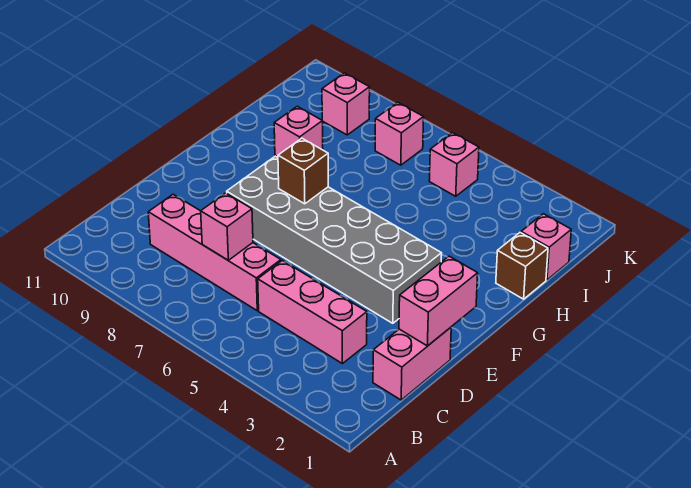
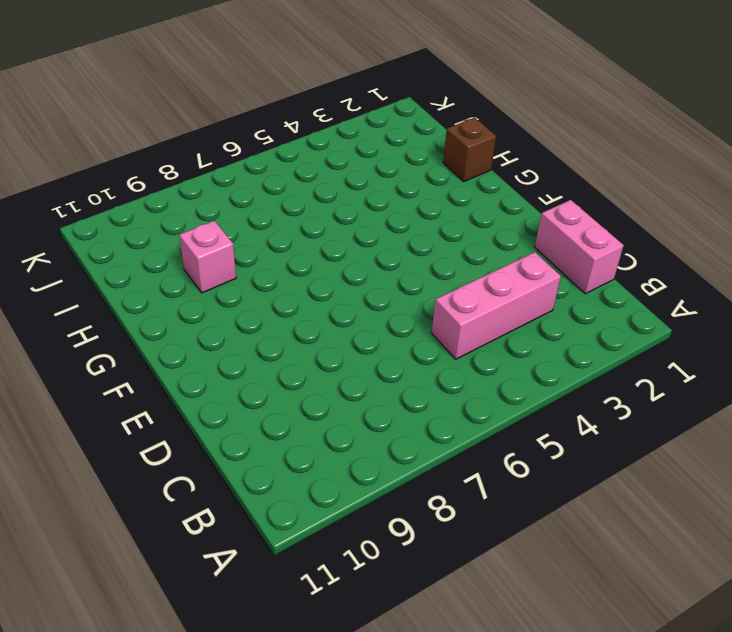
none -> pink brick C6:C9 level 1
none -> grey brick E3:F8 level 1
none -> pink brick I1 level 1

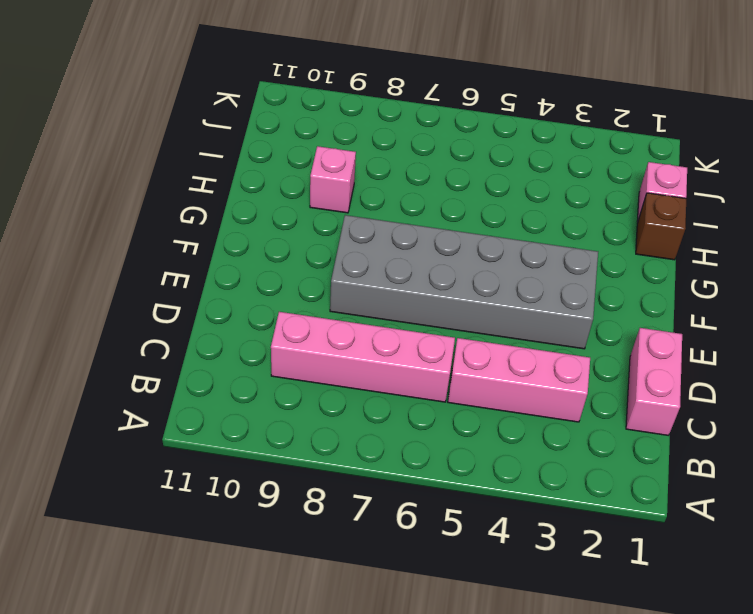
none -> pink brick J5 level 1
none -> pink brick J7 level 1
none -> pink brick J9 level 1

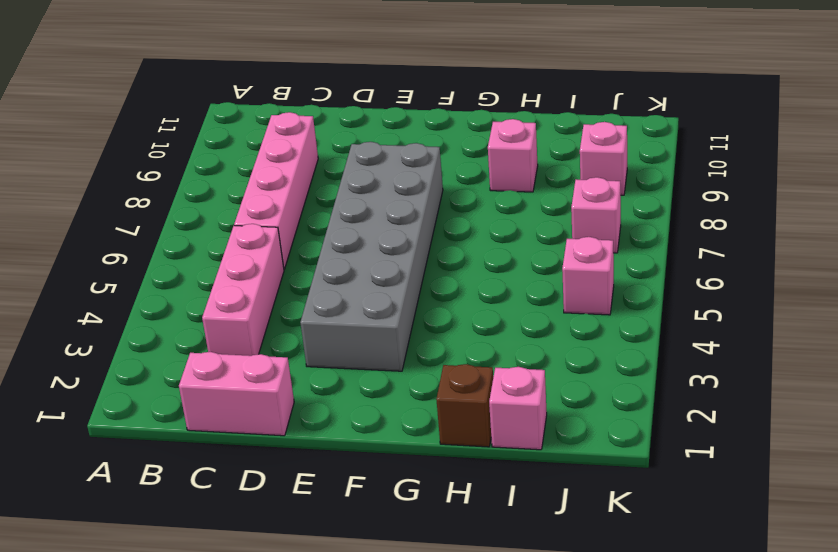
none -> pink brick C7 level 2
none -> pink brick D1:E1 level 2
none -> brown brick F7 level 2

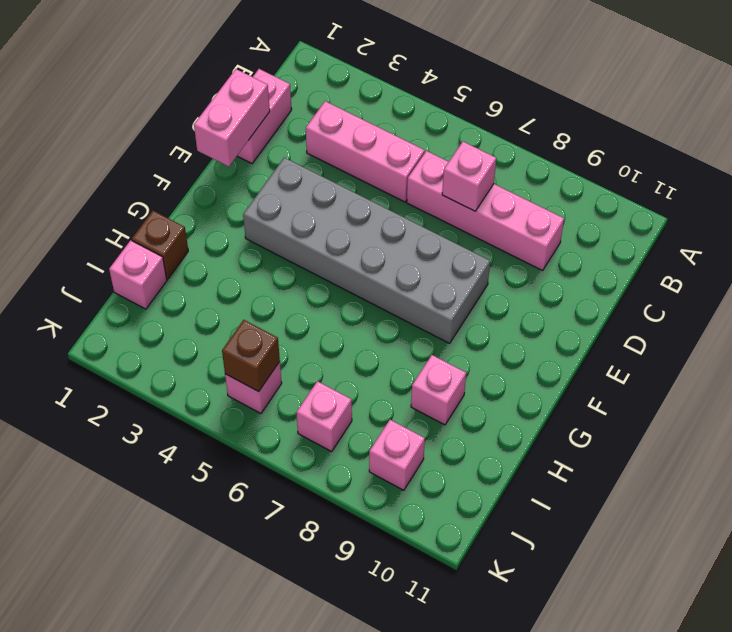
brown brick J5 level 2 -> brown brick F7 level 2

